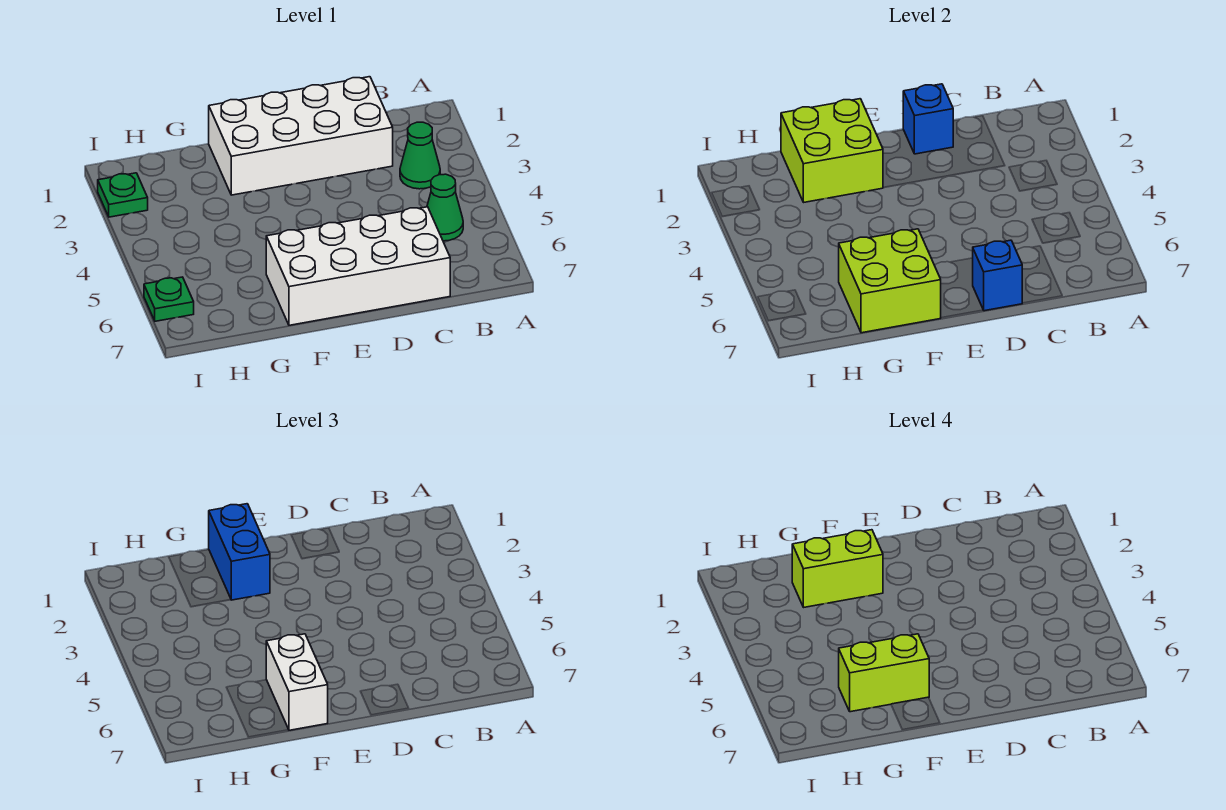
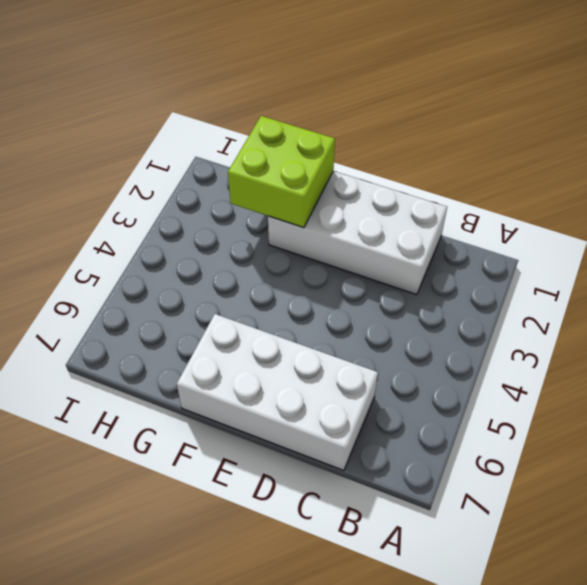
none -> green cone B3 level 1
none -> green cone B5 level 1
none -> green plate I2 level 1

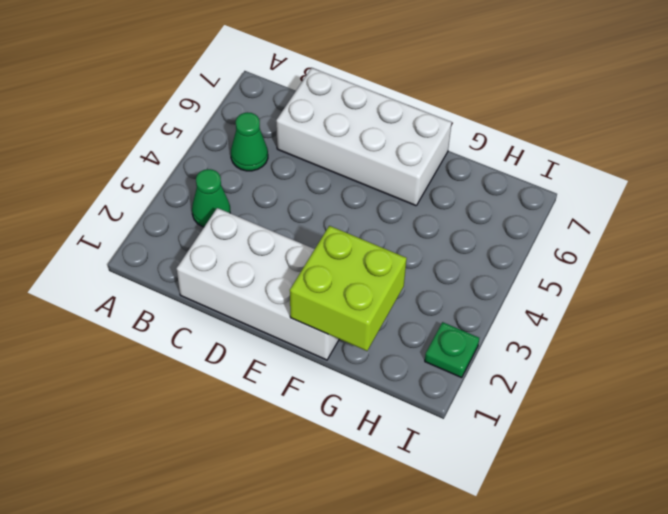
none -> green plate I6 level 1
none -> blue brick D1 level 2
none -> blue brick D7 level 2

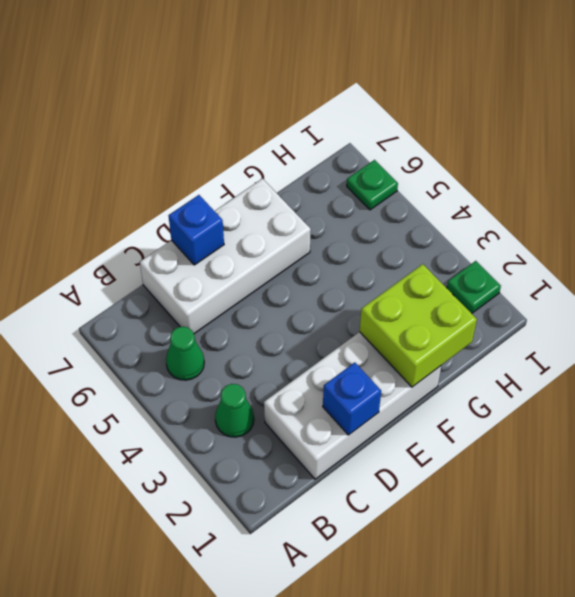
none -> lime brick F6:G7 level 2
none -> blue brick F1:F2 level 3
none -> white brick F6:F7 level 3

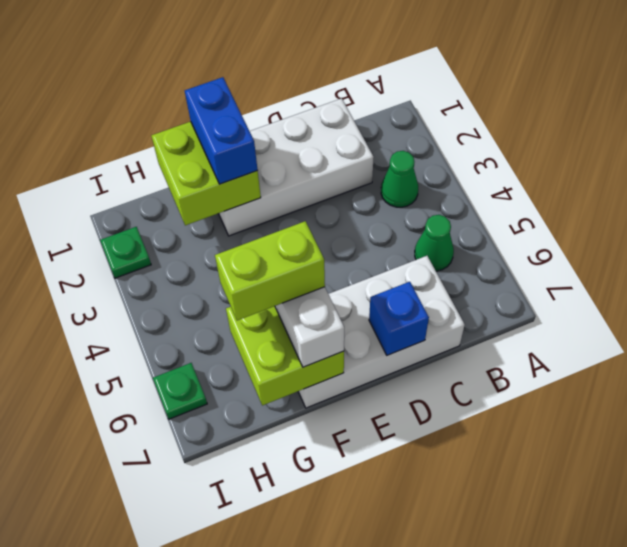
none -> blue brick D1 level 2
none -> lime brick F2:G2 level 4

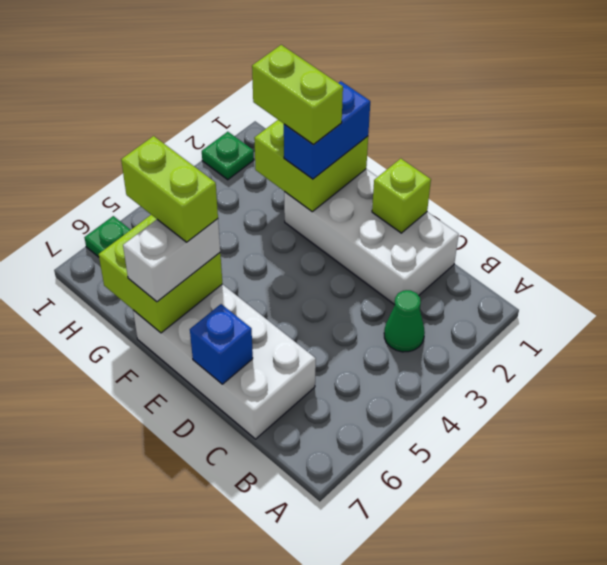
lime brick D1 level 2 -> blue brick D1 level 2
none -> green cone B5 level 1

